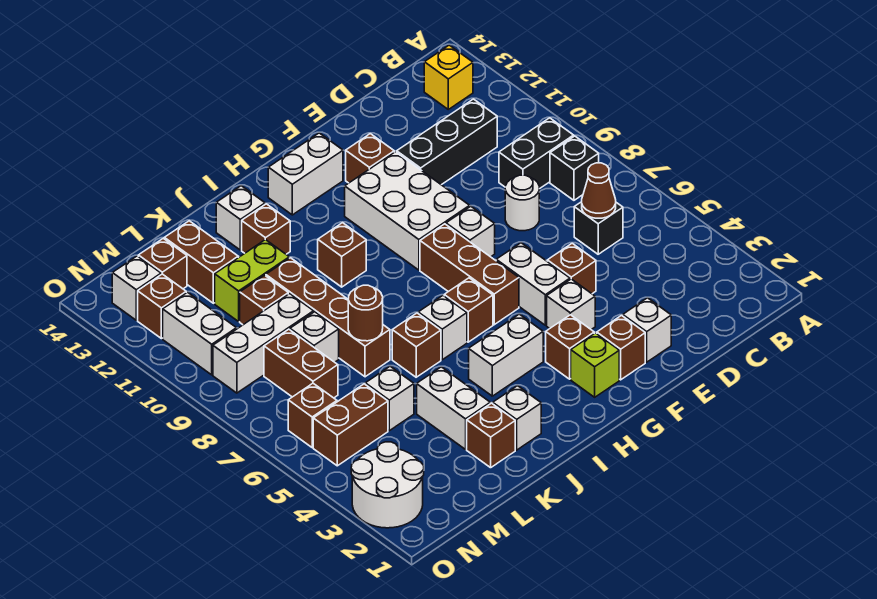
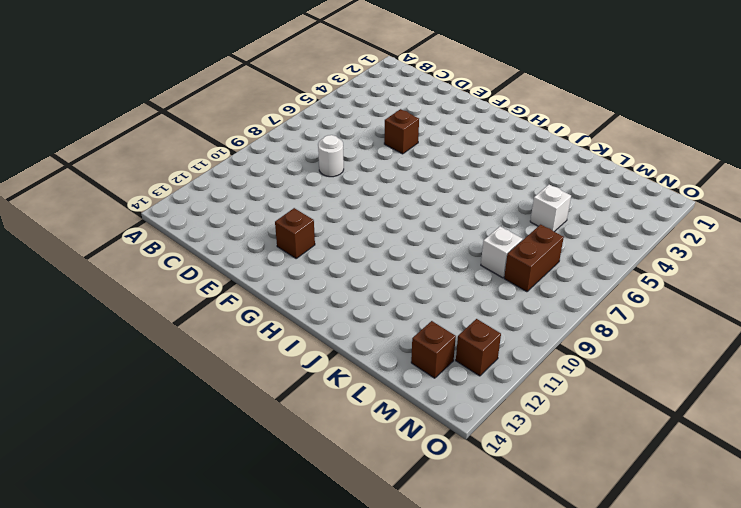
none -> black brick B8 level 1
none -> black brick B9:C9 level 1
none -> yellow brick B13 level 1
none -> black brick C6 level 1

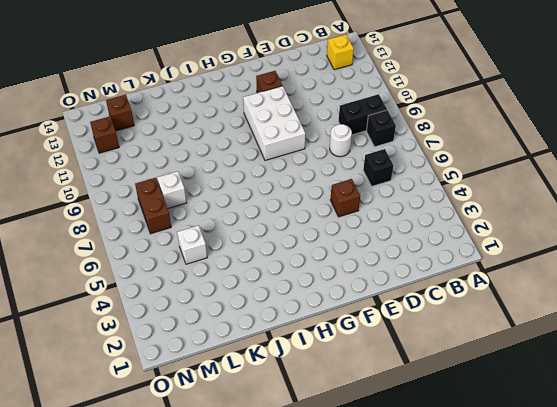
none -> black brick C11:E11 level 1
none -> white brick E2 level 1
none -> brown brick F2 level 1
none -> white brick F4 level 1

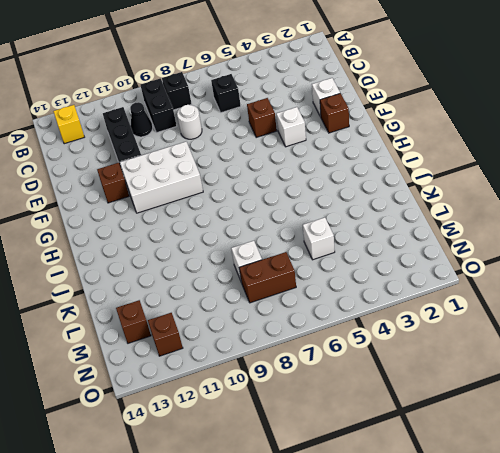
black cone C10 level 1 -> none
none -> white brick F5:F6 level 1
none -> white brick F8 level 1
none -> lime brick G2 level 1
none -> brown brick G3 level 1

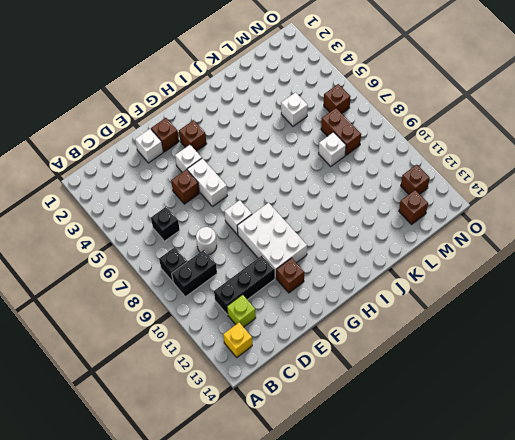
lime brick C12 level 1 -> lime brick G2 level 1
none -> brown brick G6:G8 level 1
none -> white brick G13:H13 level 1
none -> white brick H4:I4 level 1
none -> brown brick H6 level 1

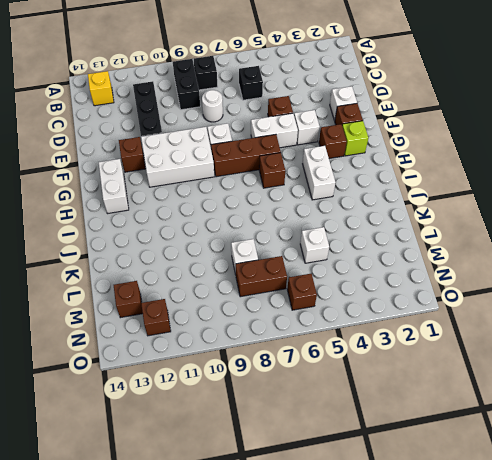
none -> white brick I6 level 1
none -> brown brick I10 level 1
none -> white brick J2 level 1
none -> brown brick J6 level 1

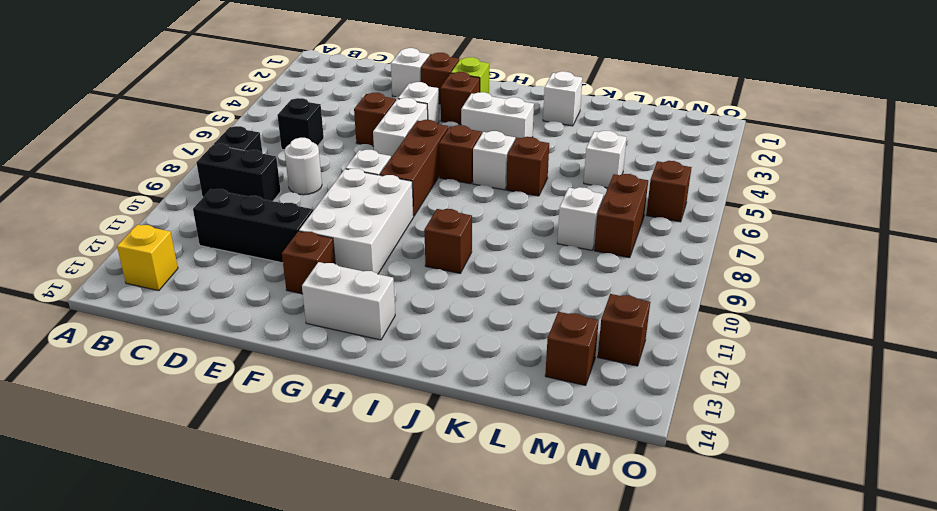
none -> brown brick J12 level 1
none -> white brick J13 level 1
none -> brown brick K2 level 1
none -> white brick K3:K4 level 1

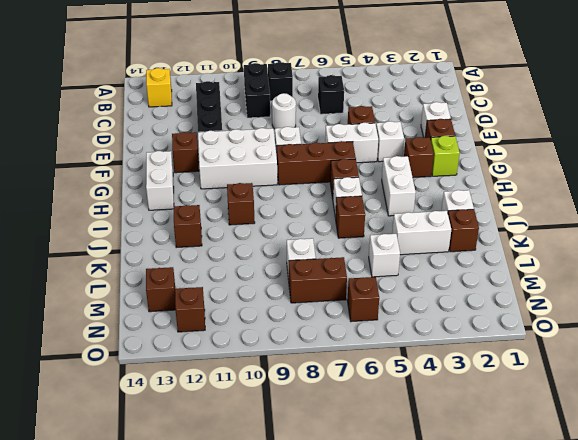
none -> white brick J13 level 1
none -> brown brick K7:K10 level 1
none -> lime brick K11:L11 level 1
none -> white brick L9:N9 level 1

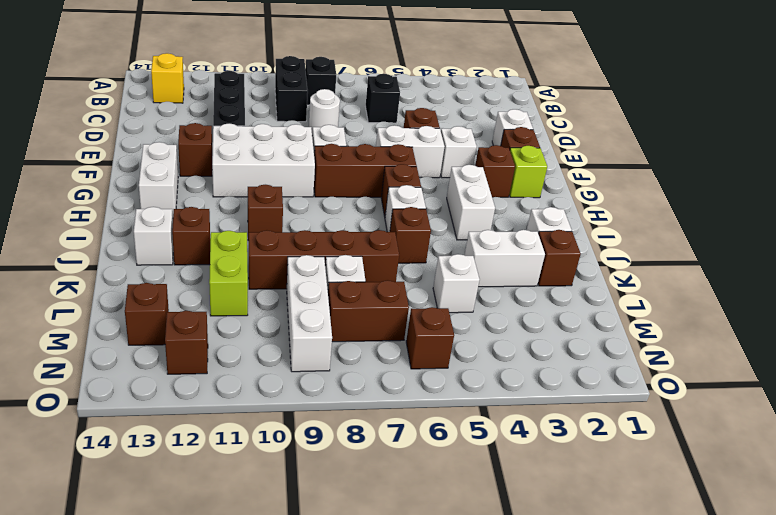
none -> brown brick L10 level 1
none -> brown brick L12:L13 level 1
none -> brown brick M5:N5 level 1
none -> white round brick N2:O3 level 1

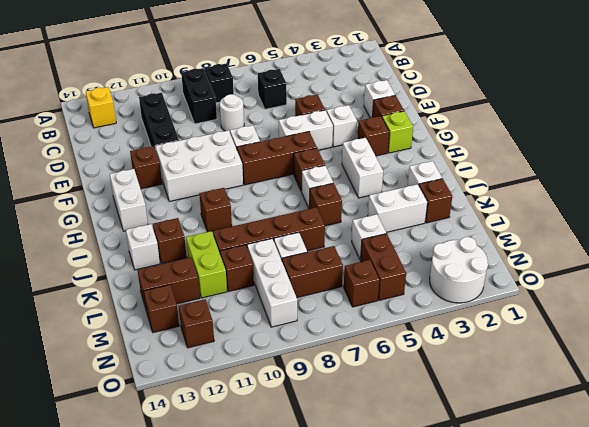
none -> white brick N10:N11 level 1
none -> white brick N13 level 1
none -> brown cone C6 level 2
none -> brown round brick K7 level 2

